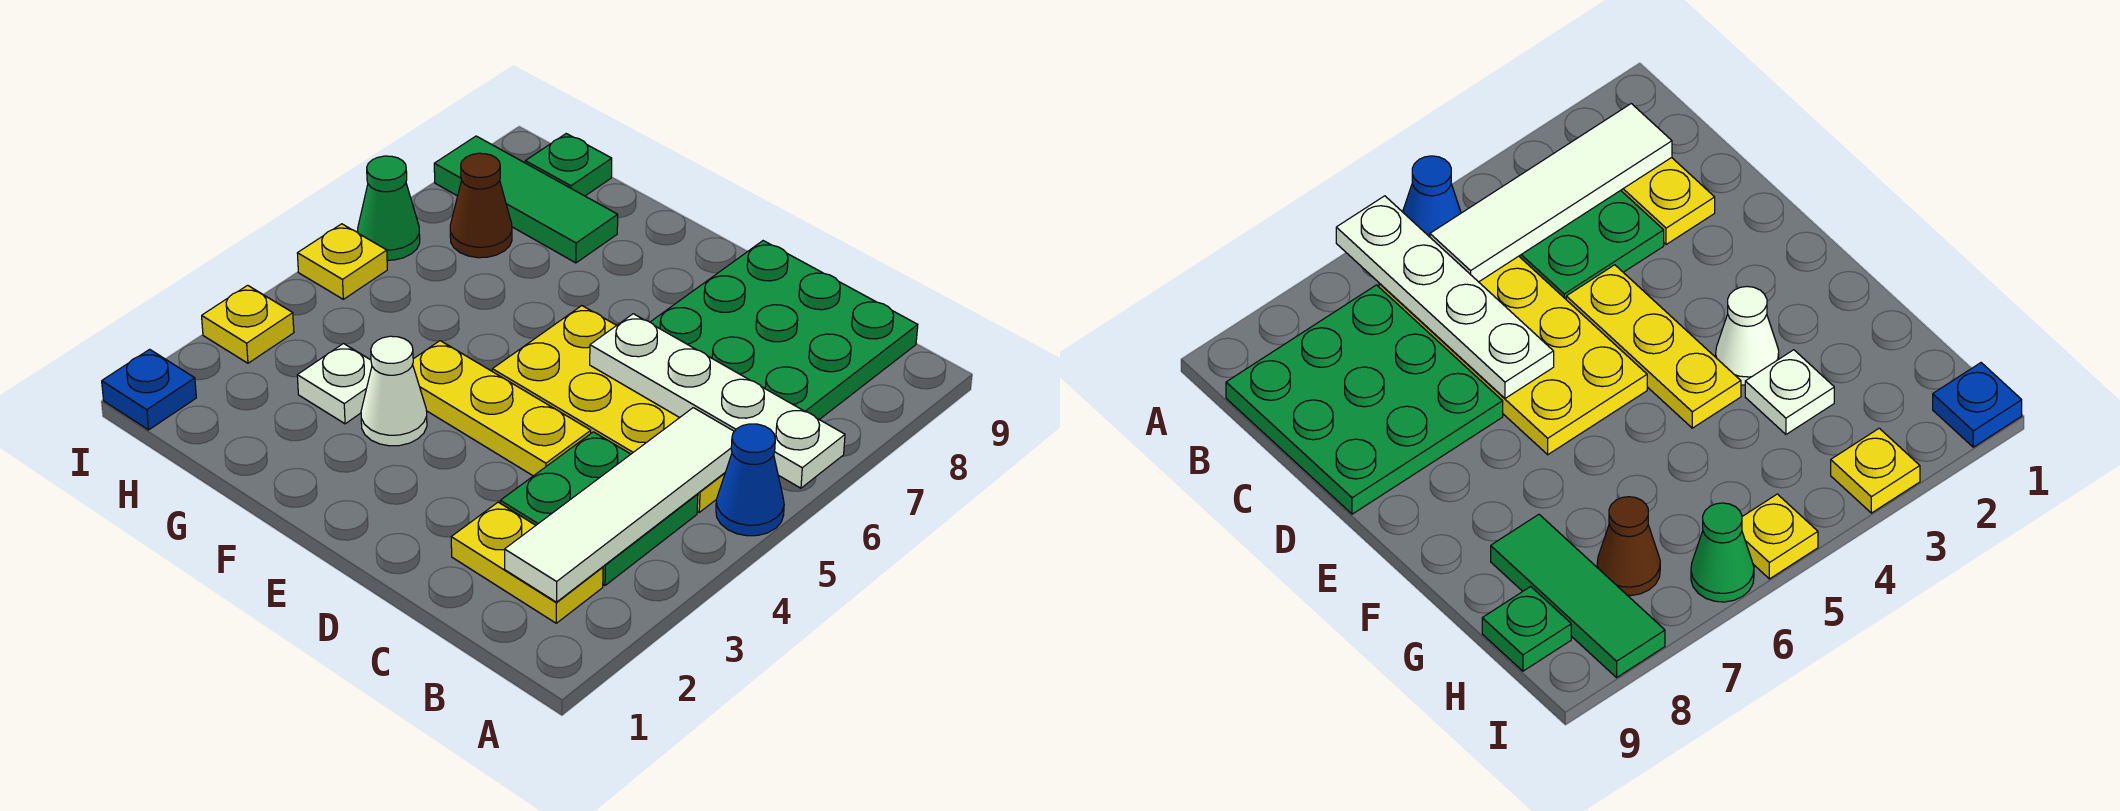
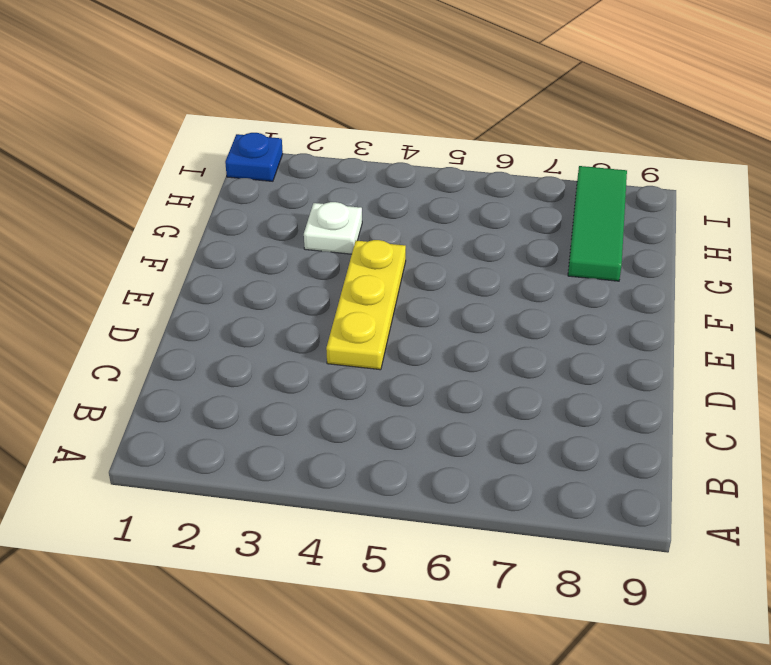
none -> blue cone A5 level 1
none -> yellow plate B2:C2 level 1
none -> green plate B3:C4 level 1

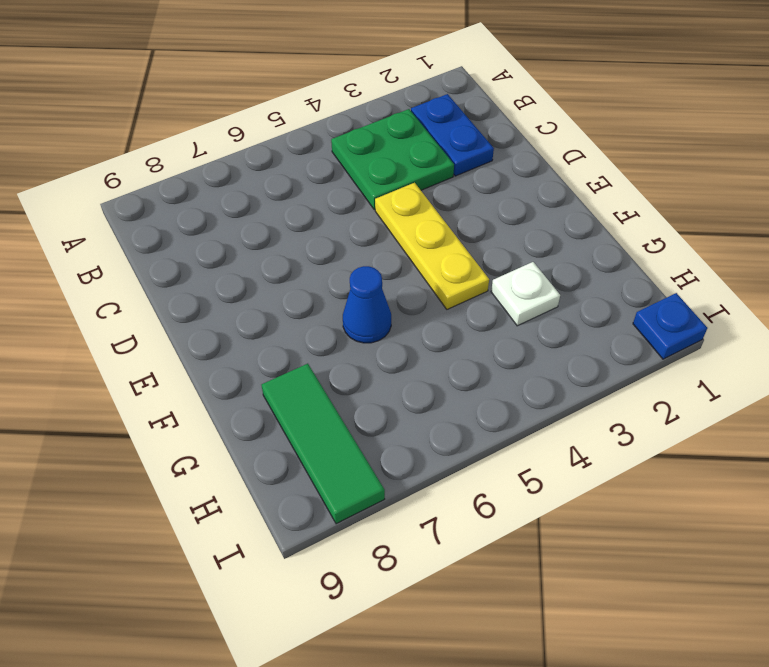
blue plate B2:C2 level 1 -> yellow plate B2:C2 level 1
blue cone F6 level 1 -> blue cone A5 level 1
none -> yellow plate B5:E6 level 1
none -> green plate B7:D9 level 1
none -> white cone F3 level 1

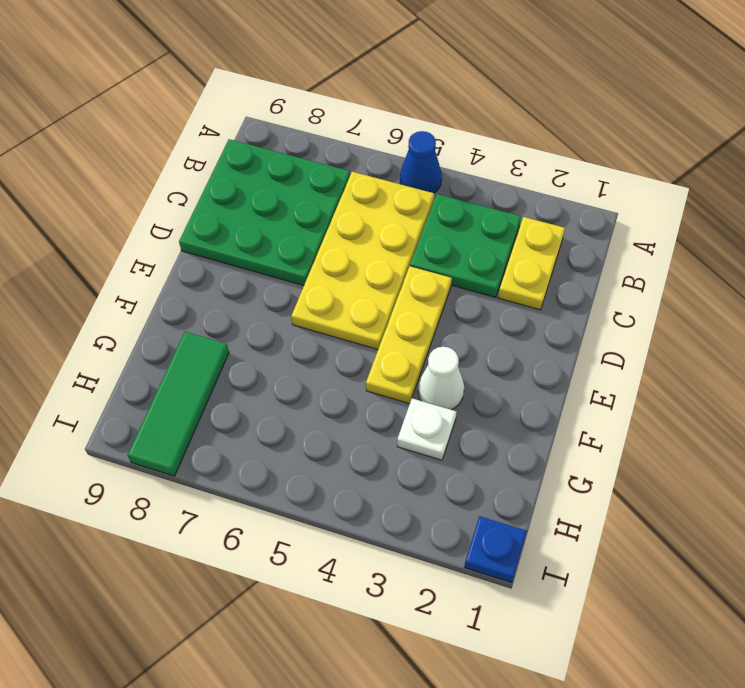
none -> brown cone H7 level 1
none -> green plate H9 level 1
none -> yellow plate I3 level 1

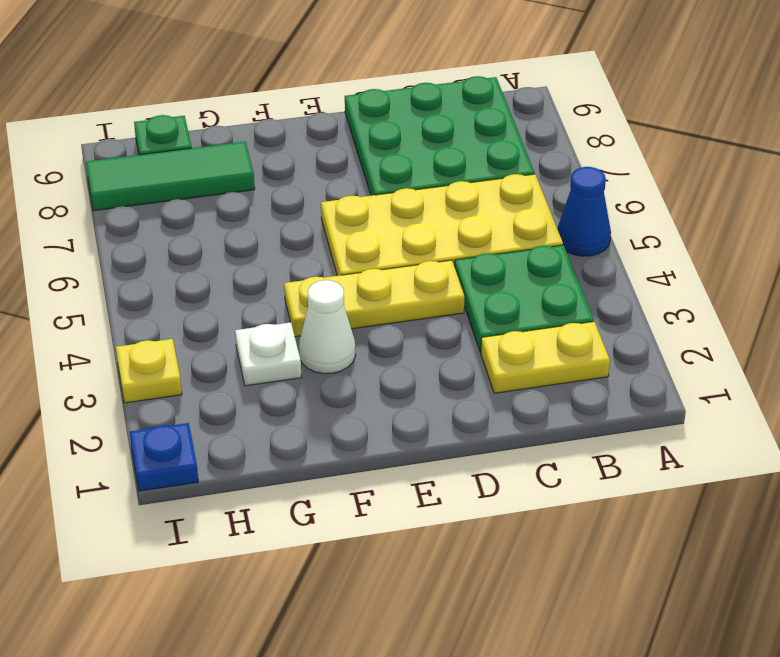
none -> brown cone H7 level 1
none -> yellow plate I5 level 1
none -> green cone I6 level 1

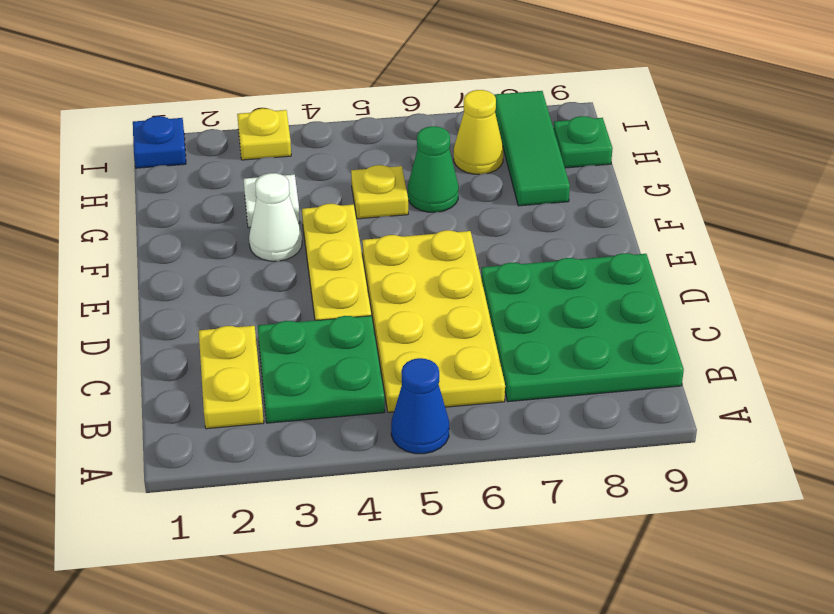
yellow plate G5 level 1 -> yellow plate I5 level 1
green cone G6 level 1 -> green cone I6 level 1
yellow cone H7 level 1 -> brown cone H7 level 1
none -> white plate A6:D6 level 2
none -> white tile B2:B5 level 2

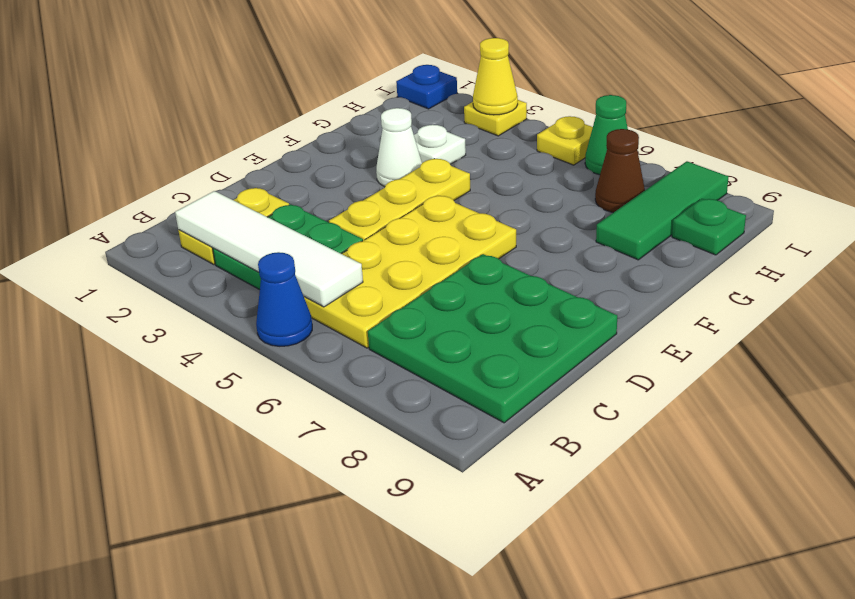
yellow cone I3 level 2 -> none
none -> white plate A6:D6 level 2

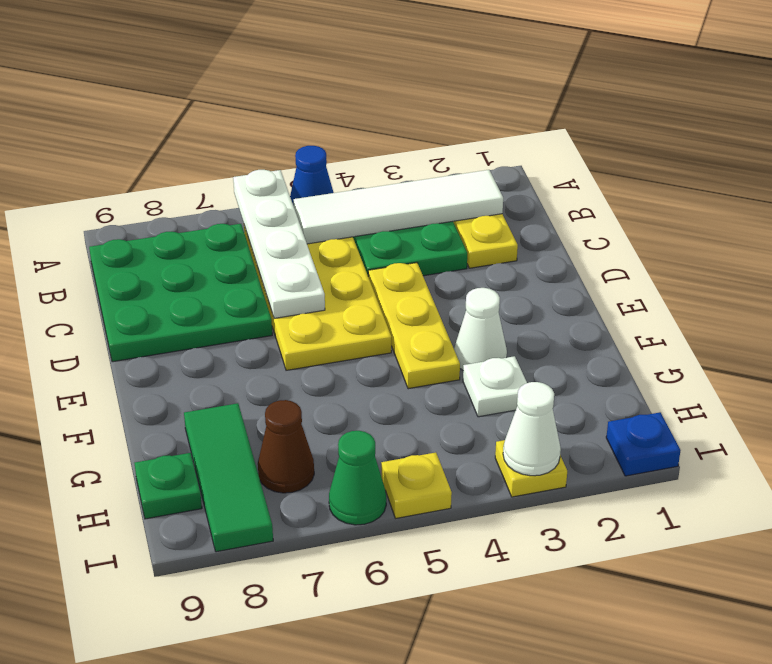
white cone I3 level 2 -> none

